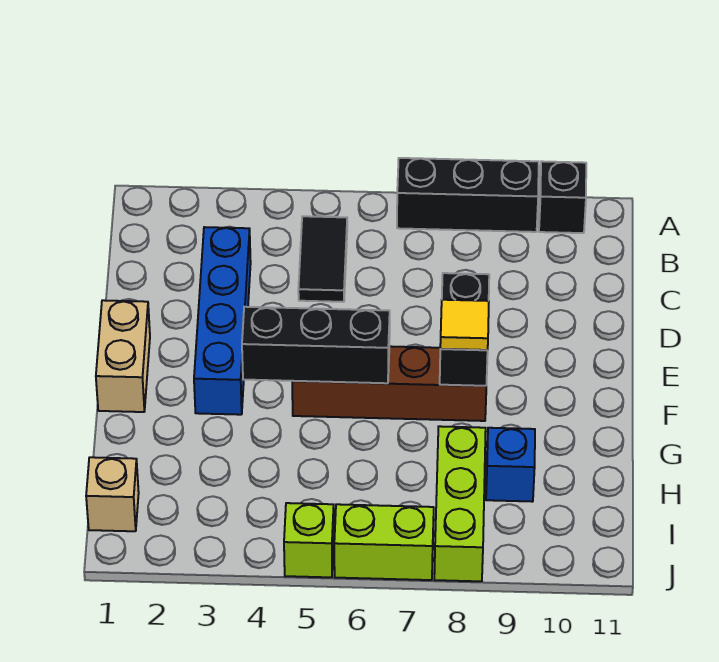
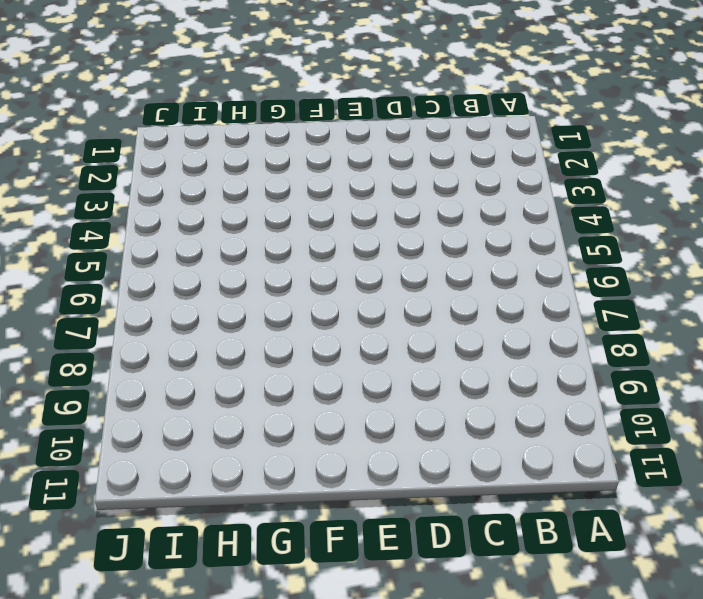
none -> black brick A7:A9 level 1
none -> black brick A10 level 1
none -> black tile B5:C5 level 1

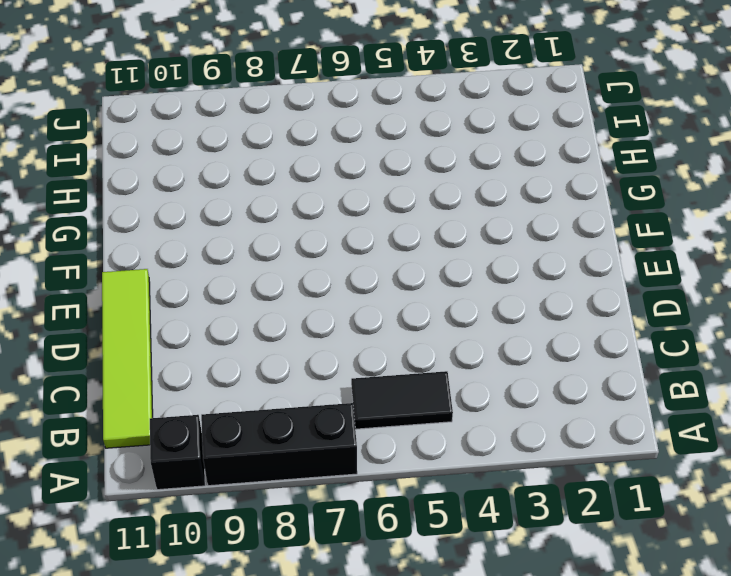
black tile B5:B6 level 1 -> black tile B5:C5 level 1
lime tile B11:E11 level 1 -> none
none -> blue brick C3:F3 level 1
none -> tan brick E1:F1 level 1
none -> brown brick F5:F8 level 1

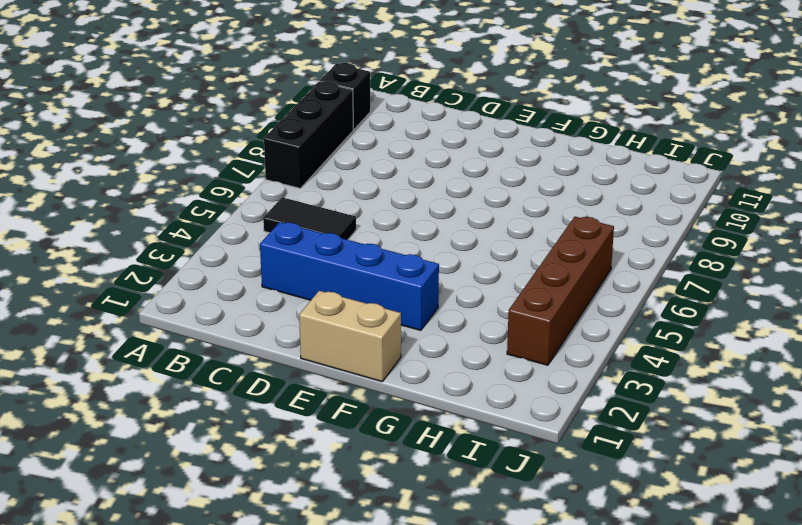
brown brick I3:I6 level 1 -> brown brick F5:F8 level 1
none -> lime brick H8:J8 level 1
none -> blue brick H9 level 1
none -> tan brick I1 level 1

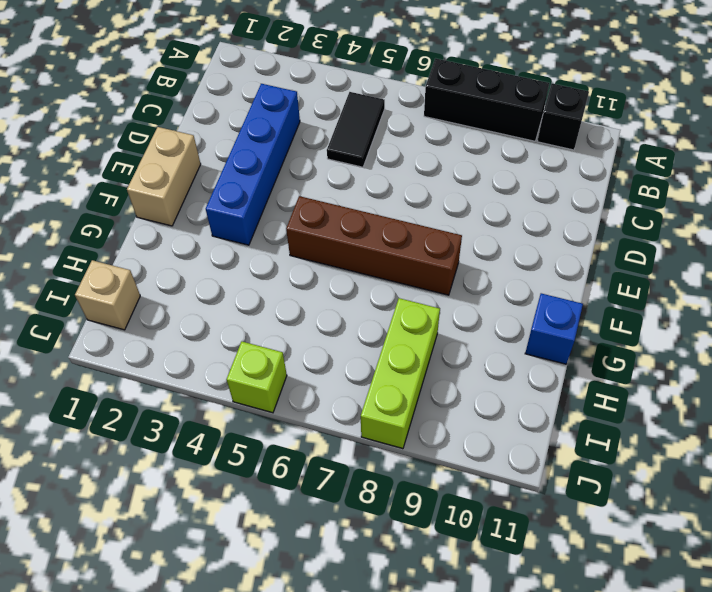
blue brick G11 level 1 -> blue brick H9 level 1
none -> lime brick J6:J7 level 1
none -> black brick E8:F8 level 2
none -> black brick F4:F6 level 2

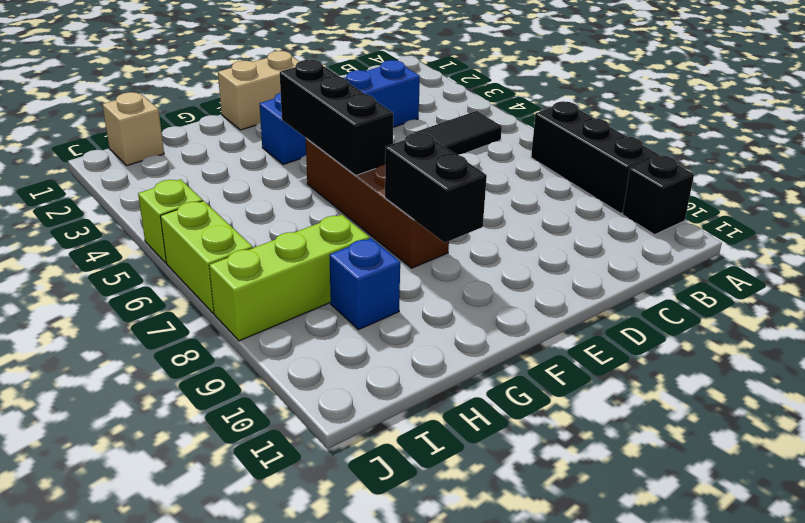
black brick F8:F9 level 2 -> black brick E8:F8 level 2
none -> yellow tile F8 level 3

